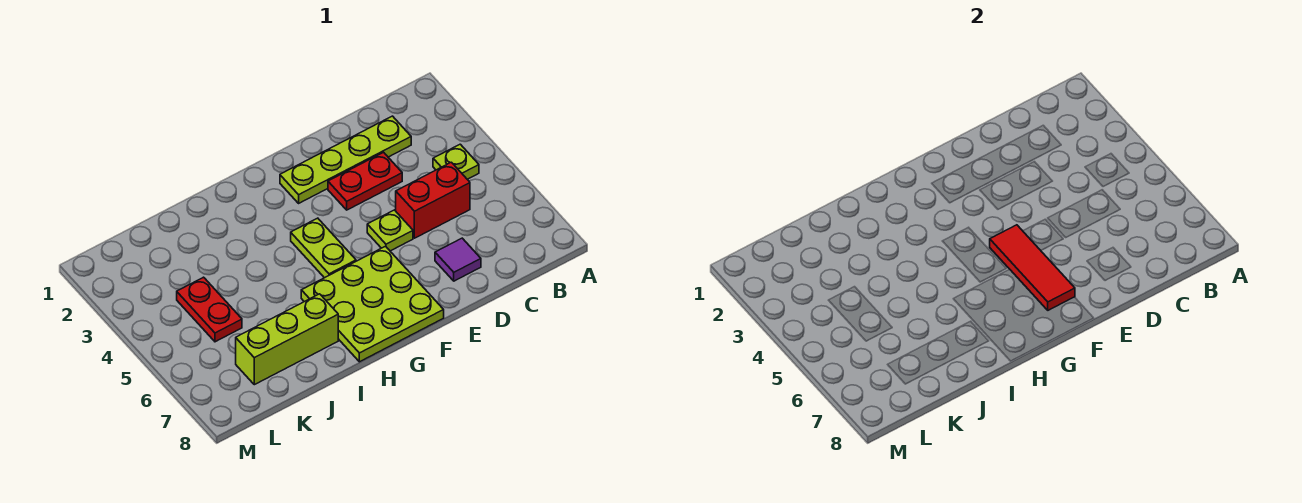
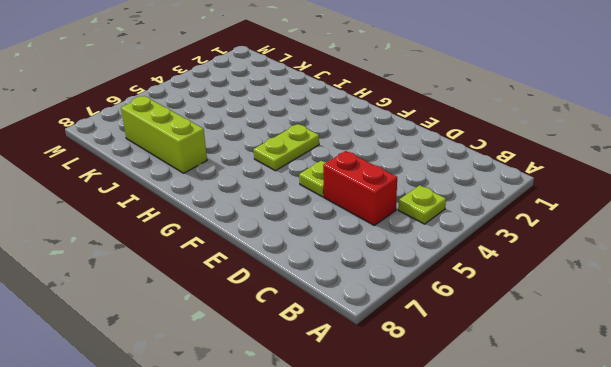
none -> lime plate C2:F2 level 1
none -> red plate D3:E3 level 1

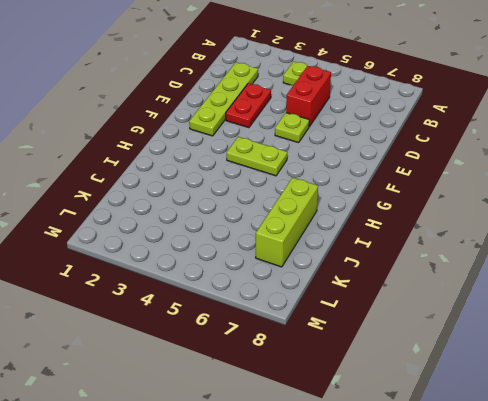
none -> purple tile D7 level 1
none -> lime plate F6:H8 level 1

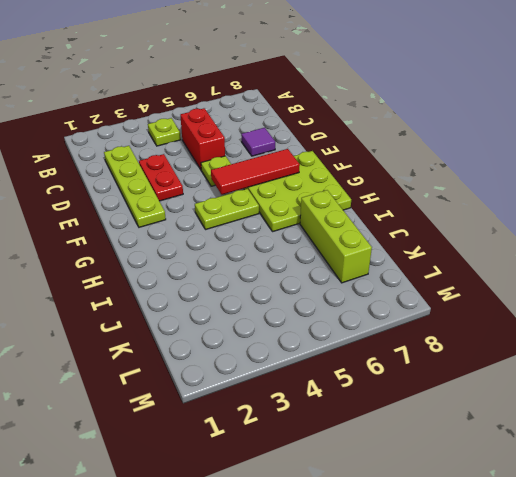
none -> red plate K4:K5 level 1

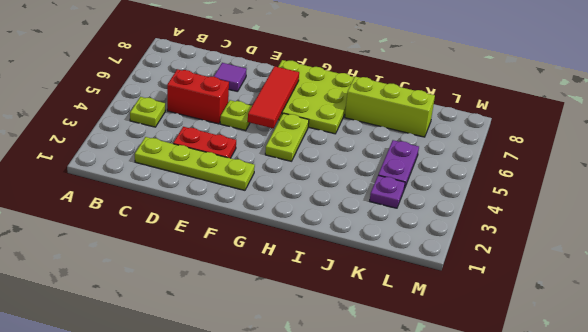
purple plate K3 level 1 -> none
purple plate K4:K5 level 1 -> red plate K4:K5 level 1

